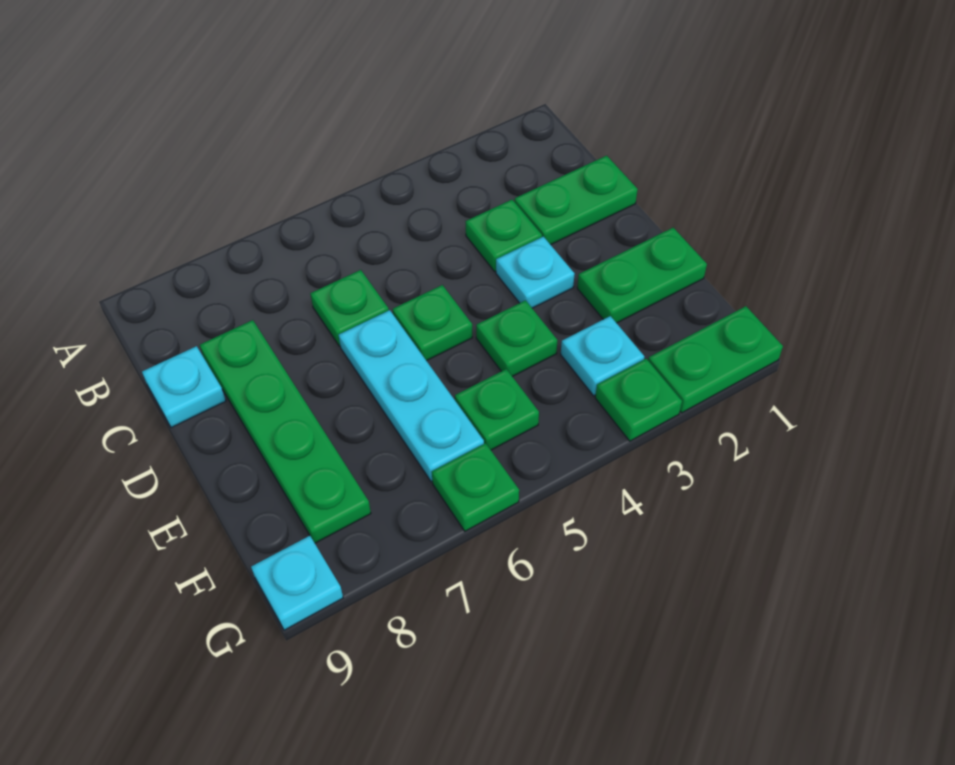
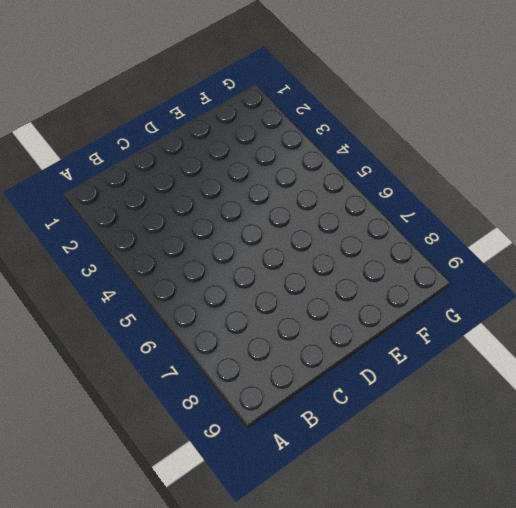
none -> green plate C1:C2 level 1
none -> green plate C3 level 1
none -> green plate C6 level 1

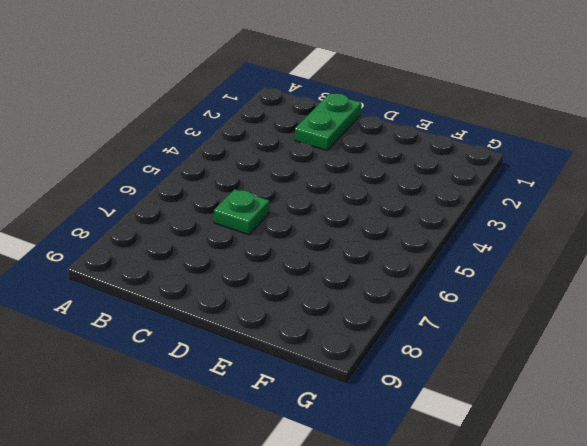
none -> green plate C3 level 1
none -> green plate C8:F8 level 1
none -> cyan plate C9 level 1

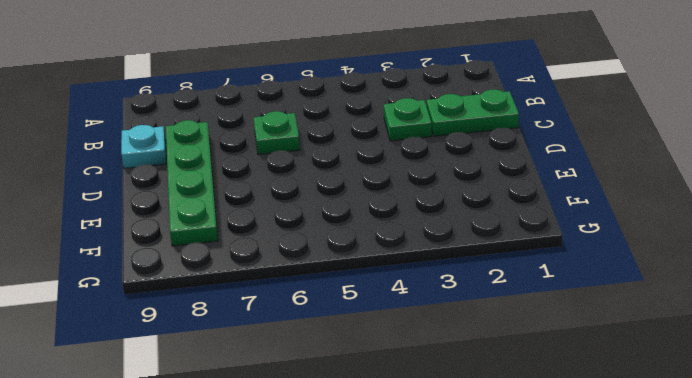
none -> cyan plate D3 level 1
none -> green plate D5 level 1
none -> cyan plate D6:F6 level 1

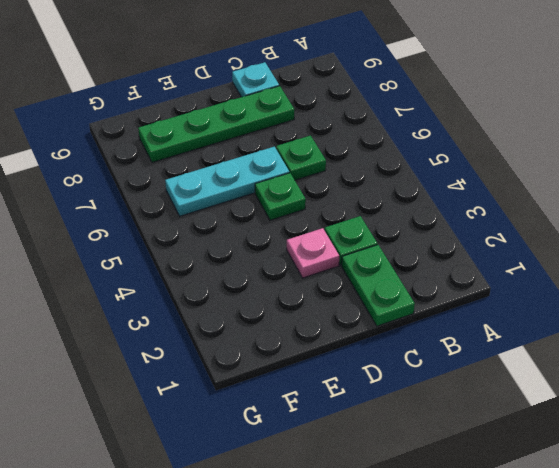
pink plate D3 level 1 -> cyan plate D3 level 1
none -> green plate E1:E2 level 1
none -> green plate E4 level 1
none -> cyan plate F3 level 1

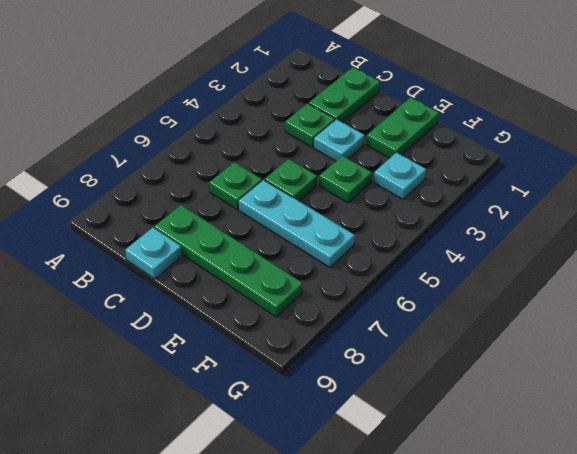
none -> green plate F5 level 1
none -> green plate G1:G2 level 1
none -> green plate G3 level 1

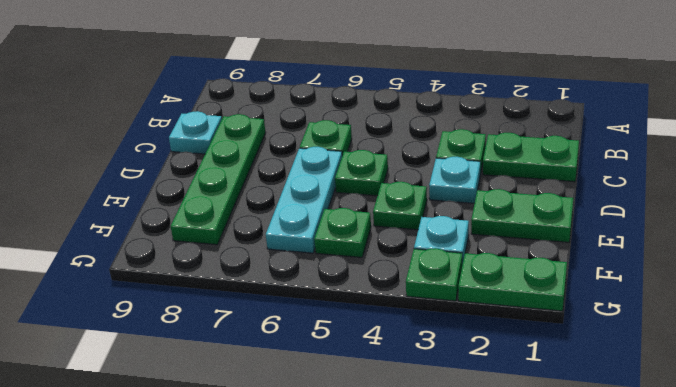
none -> green plate G6 level 1
none -> cyan plate G9 level 1

